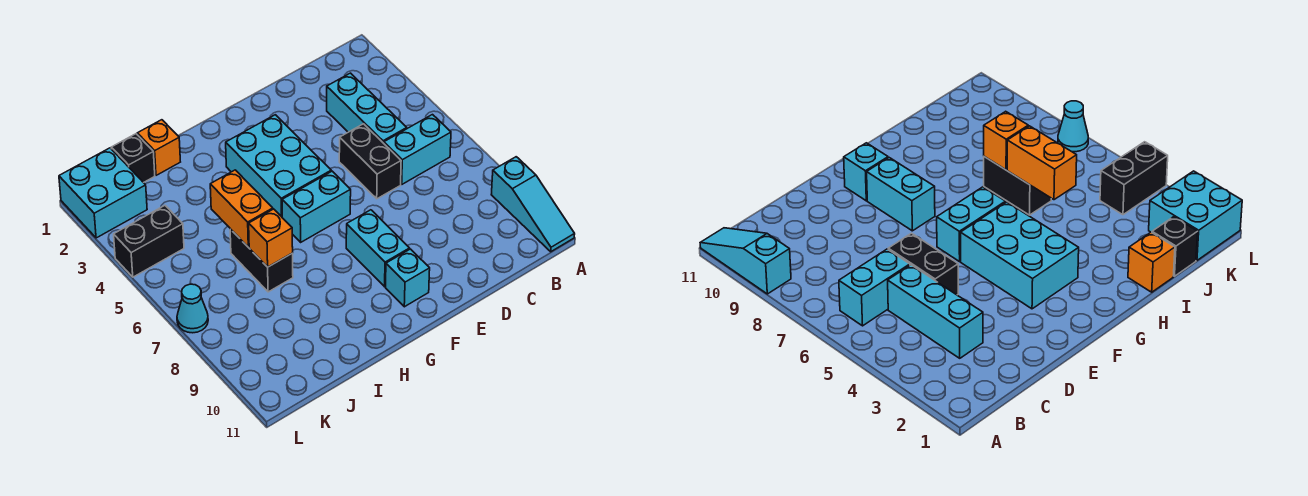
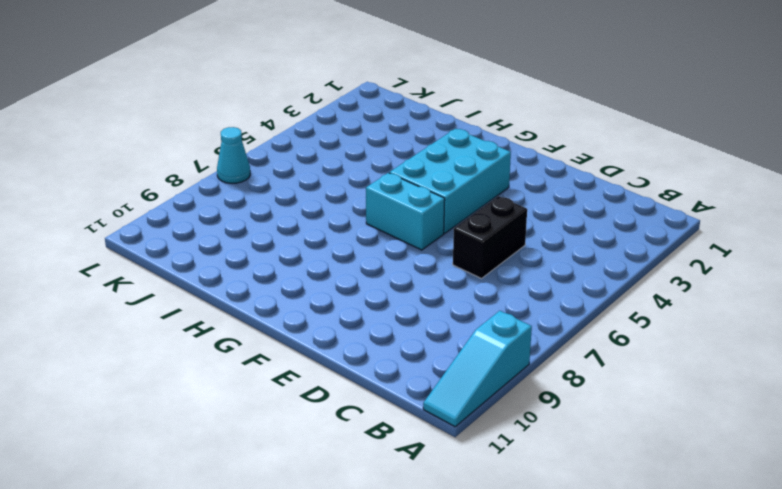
none -> cyan brick B6:C6 level 1
none -> cyan brick C3:C5 level 1
none -> cyan brick F8:F9 level 1

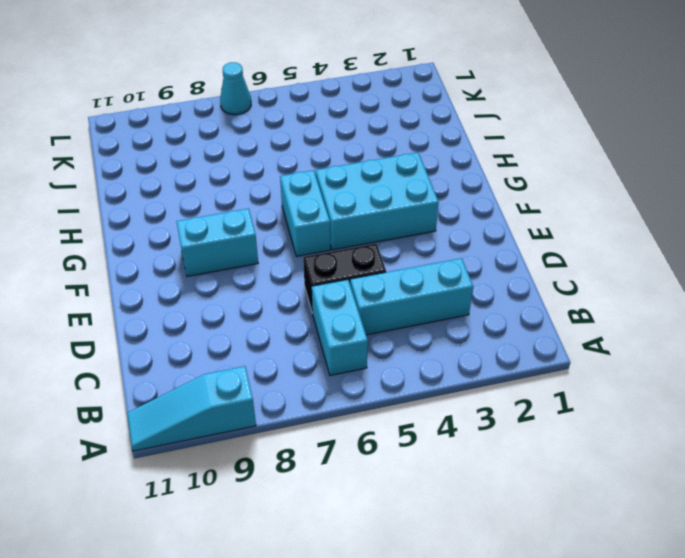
none -> cyan brick F10 level 1
none -> orange brick I1 level 1
none -> black brick I6:I7 level 1

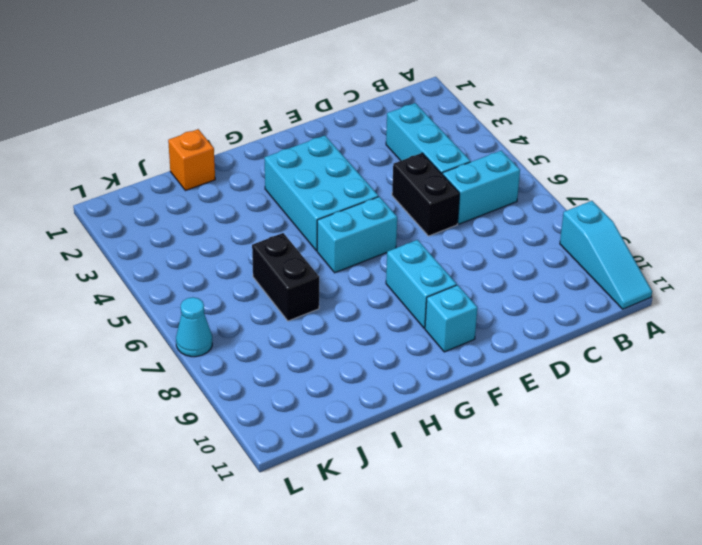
none -> black brick J1 level 1
none -> cyan brick K1:L2 level 1
none -> black brick K4:L4 level 1

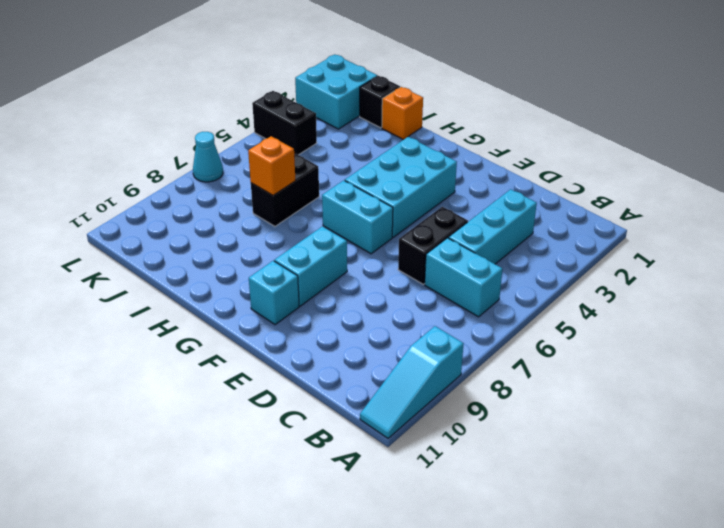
none -> orange brick I5:I6 level 2

